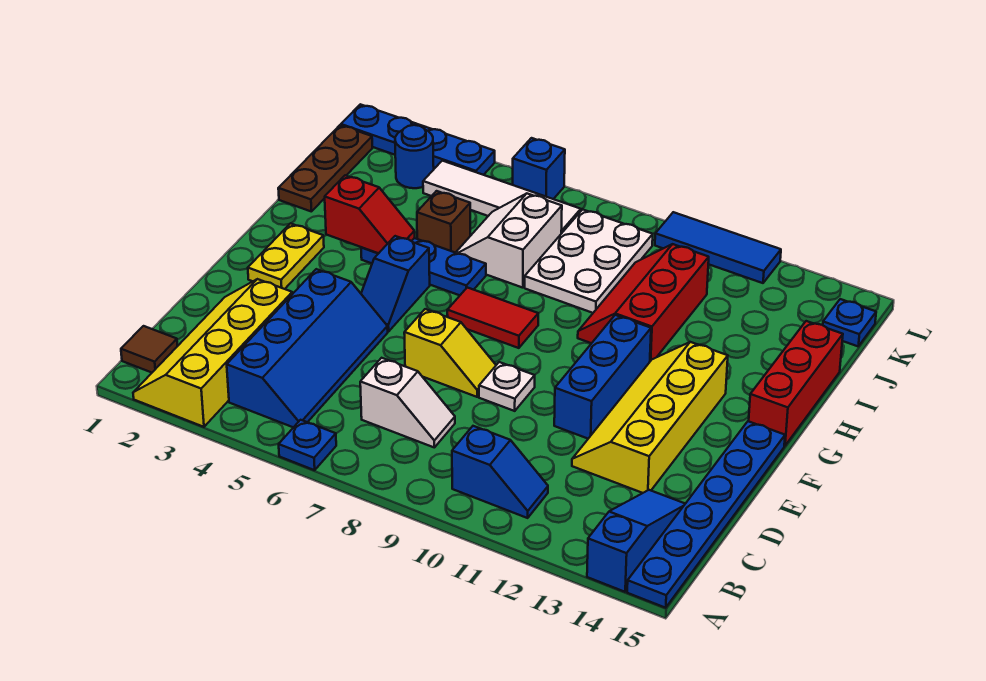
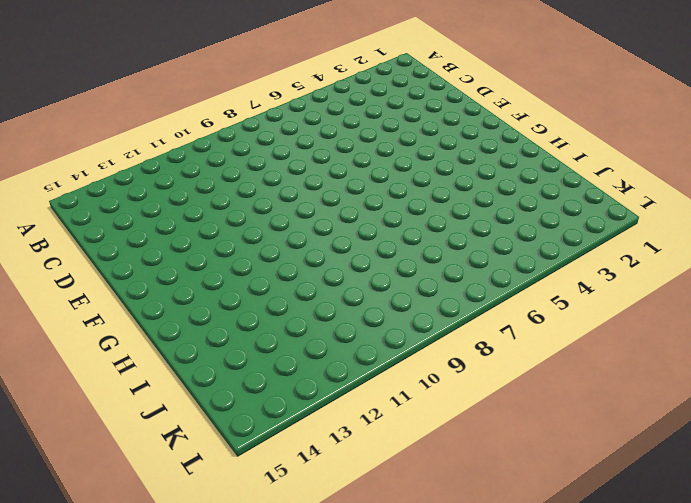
none -> yellow slope A2:D3 level 1 top 3
none -> blue plate A6 level 1
none -> blue slope A14:C14 level 1 top A

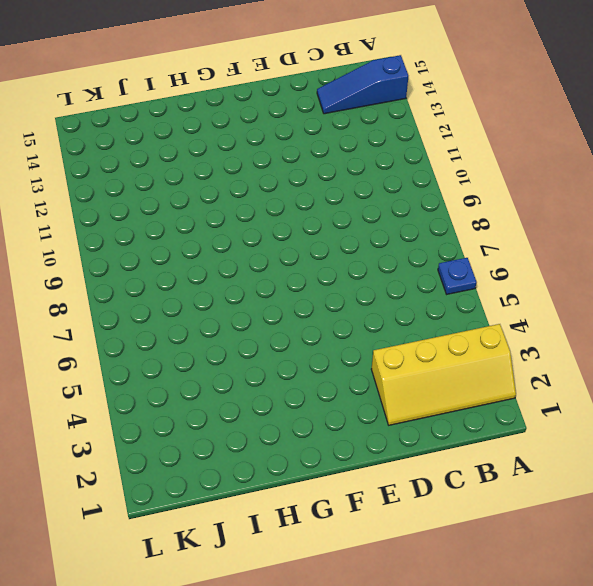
none -> blue plate A15:F15 level 1
none -> brown tile B1 level 1
none -> blue slope B4:E5 level 1 top 4

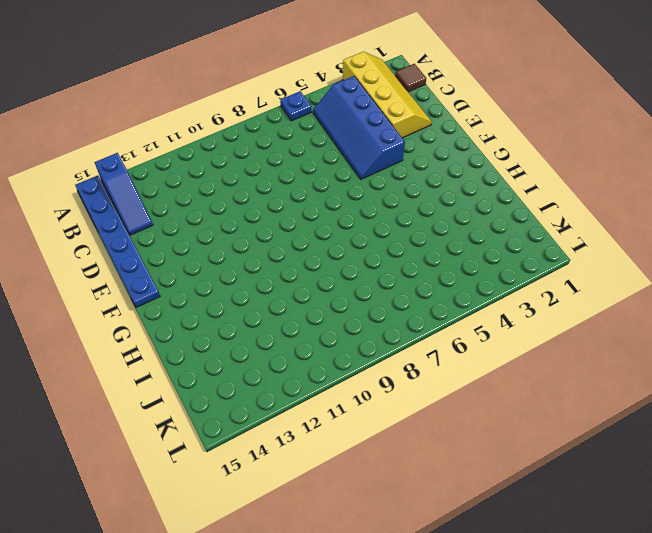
none -> blue slope B10:B11 level 1 top 10
none -> white slope C7:C8 level 1 top 7
none -> yellow slope D12:G13 level 1 top 13

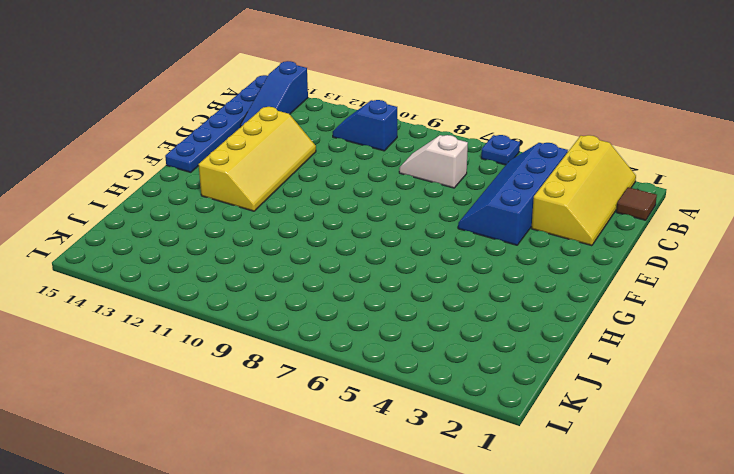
none -> yellow slope E7:E8 level 1 top 7
none -> white plate E9 level 1
none -> blue brick E11:G11 level 1

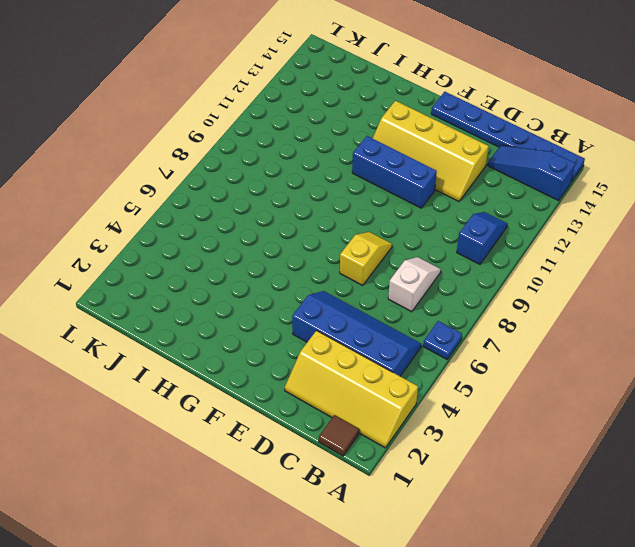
none -> white plate E9 level 1
none -> yellow plate F2:G2 level 1
none -> blue slope F5:G5 level 1 top G

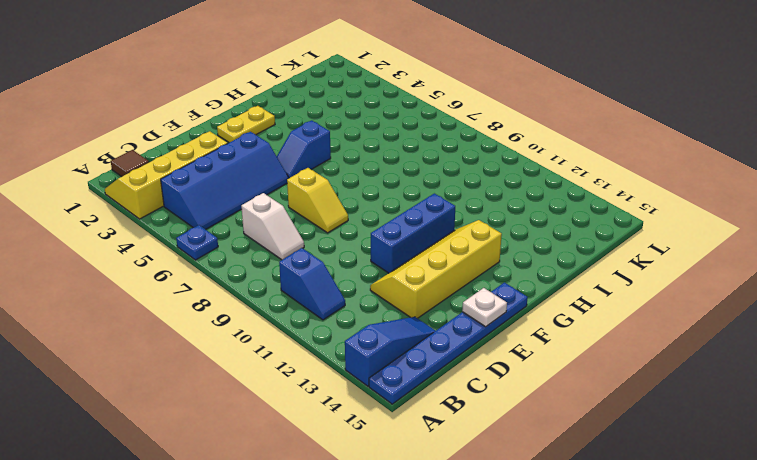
white plate E15 level 2 -> white plate E9 level 1
none -> red tile G7:G8 level 1
none -> red brick G15:I15 level 1
none -> blue plate H4:H6 level 1

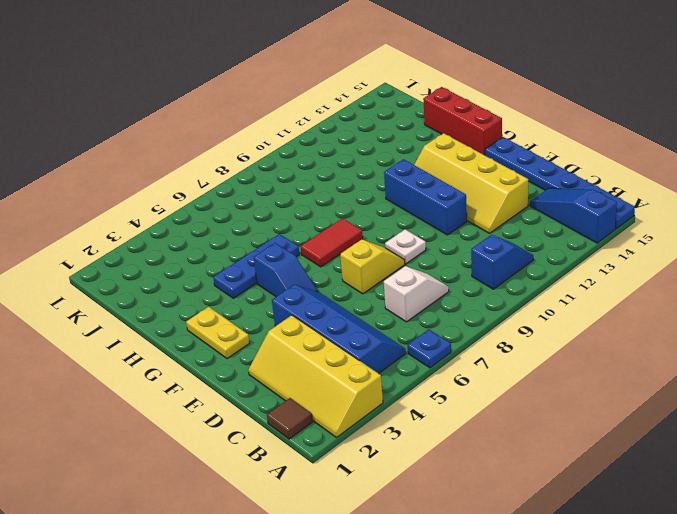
none -> red slope H10:J11 level 1 top 11
none -> brown plate I1:K1 level 1
none -> brown brick I5 level 1

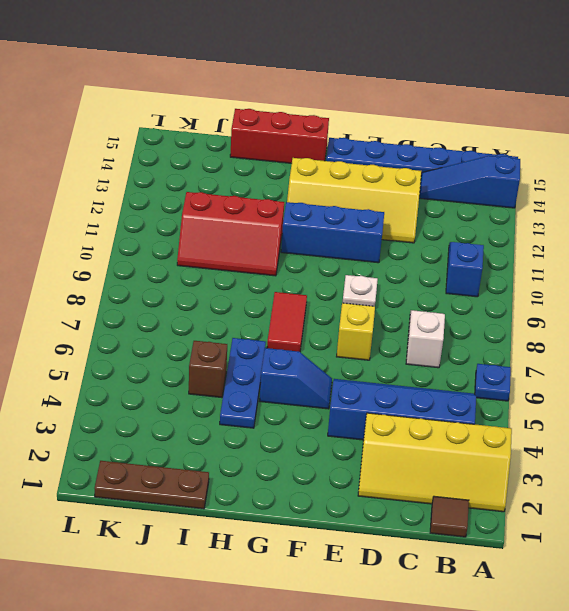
none -> yellow plate F2:G2 level 1
none -> white slope I6:J7 level 1 top 7
none -> white plate I8:K9 level 1

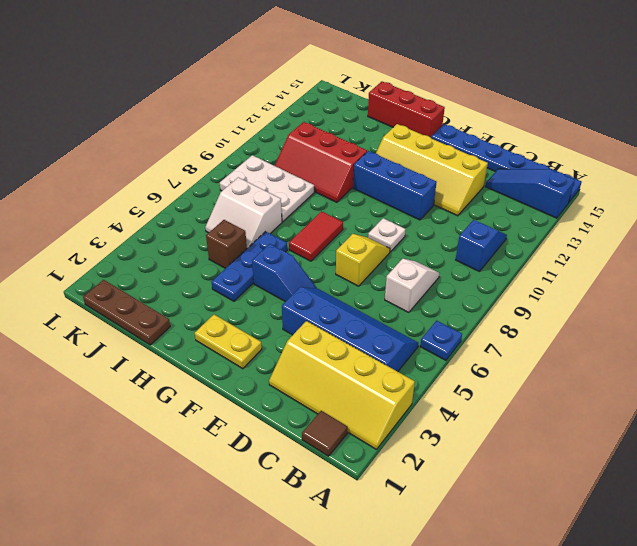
none -> blue round brick K3 level 1
none -> white tile K4:K7 level 1
none -> blue plate K15 level 1

